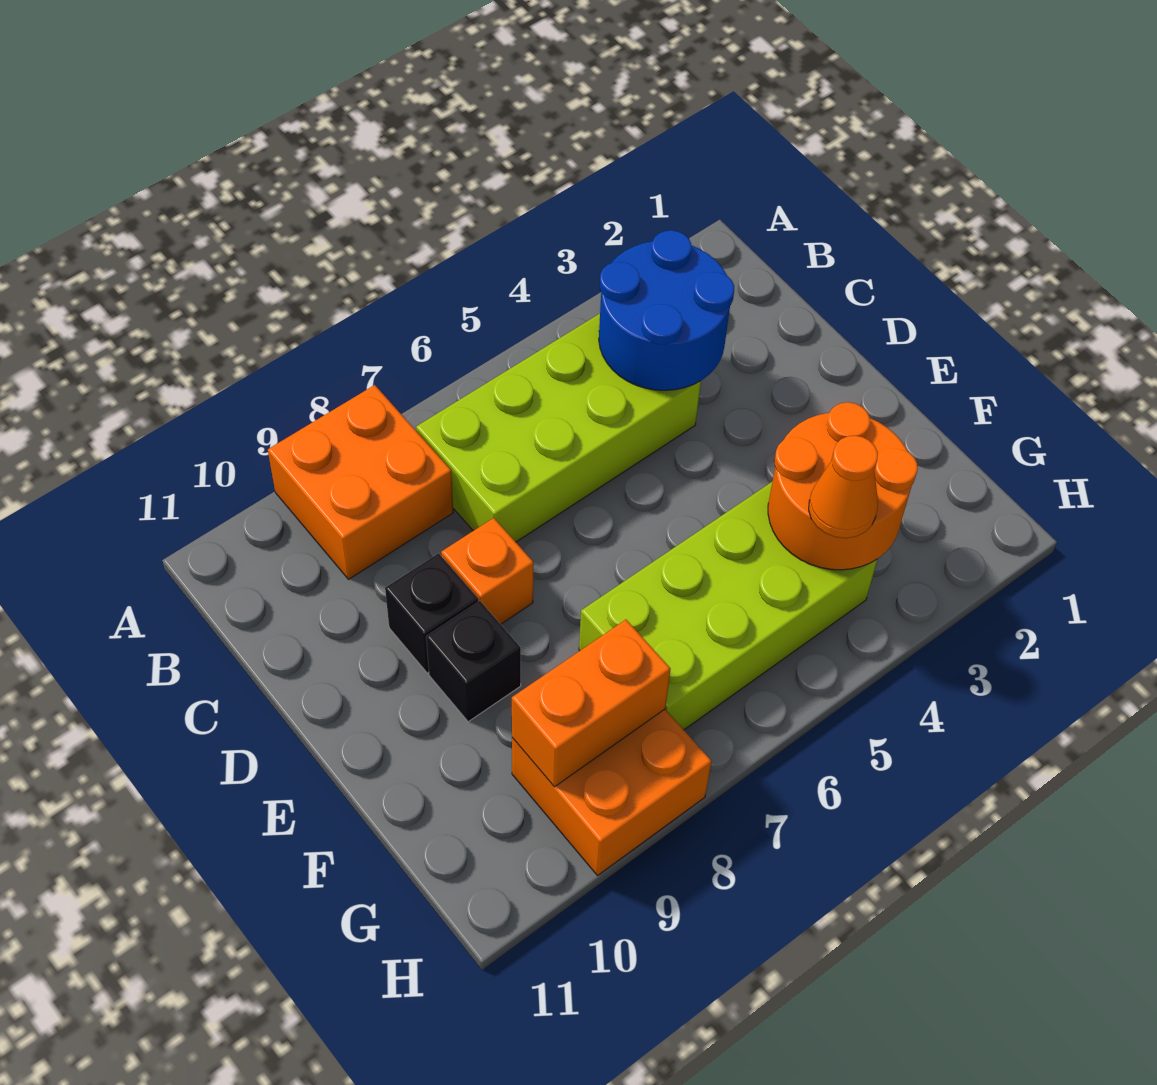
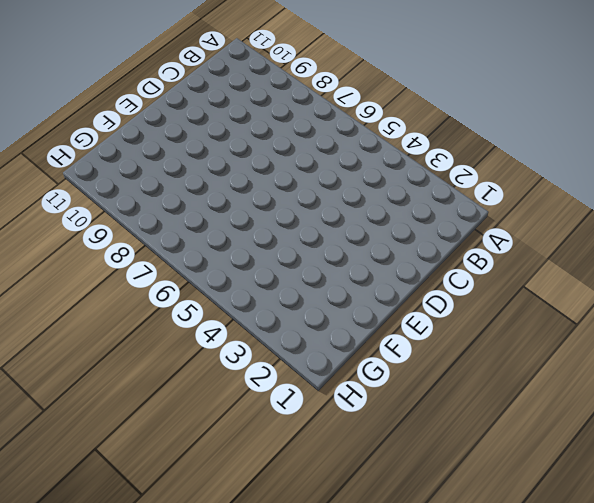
none -> orange brick A8:B9 level 1
none -> lime brick B4:C7 level 1

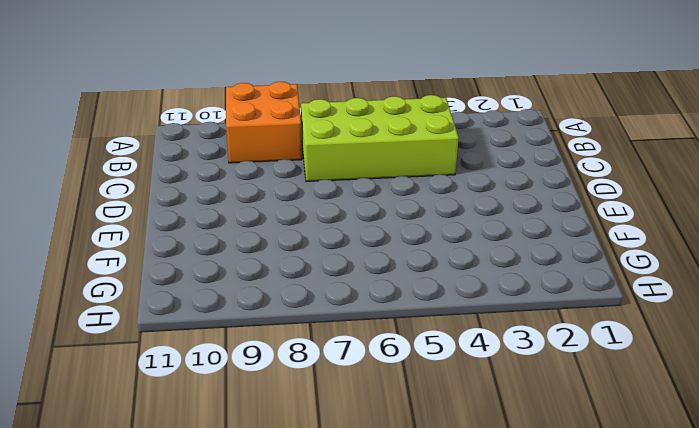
none -> orange brick D8 level 1
none -> black brick D9 level 1

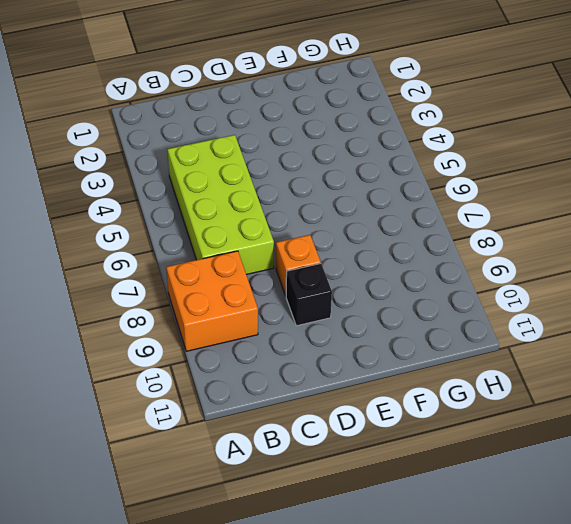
none -> black brick E9 level 1
none -> lime brick F4:G7 level 1

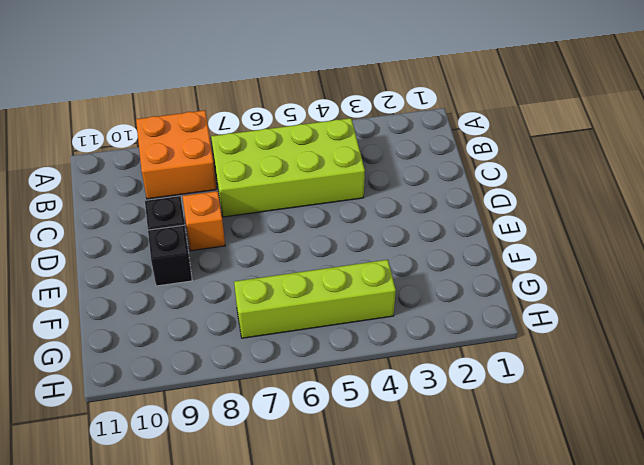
lime brick G4:G7 level 1 -> lime brick F4:G7 level 1
none -> orange brick G8:H9 level 1
none -> blue round brick B3:C4 level 2

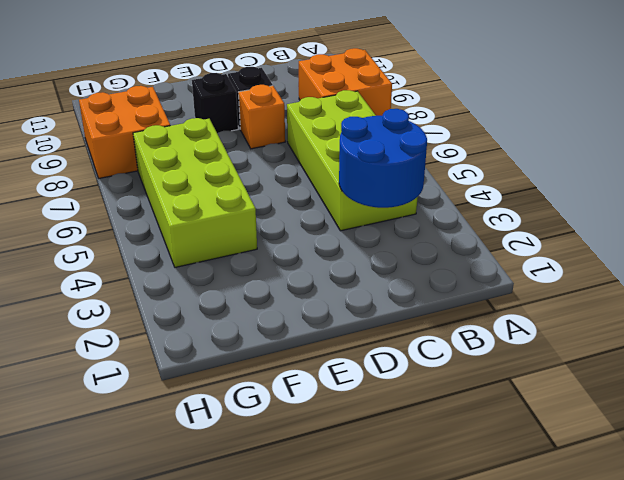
none -> orange round brick F3:G4 level 2
none -> orange brick G8:G9 level 2

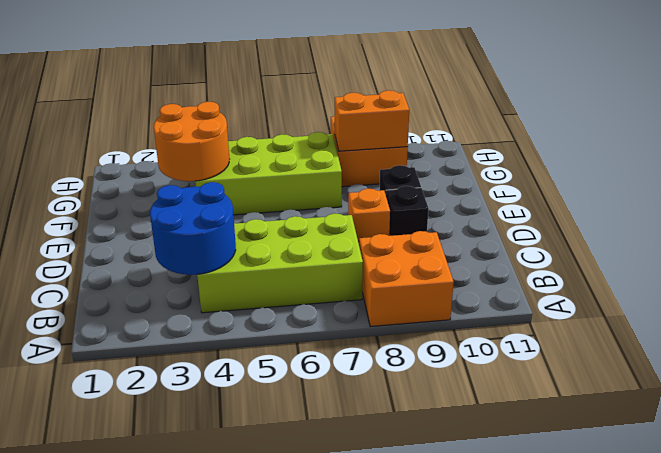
none -> orange cone G4 level 3

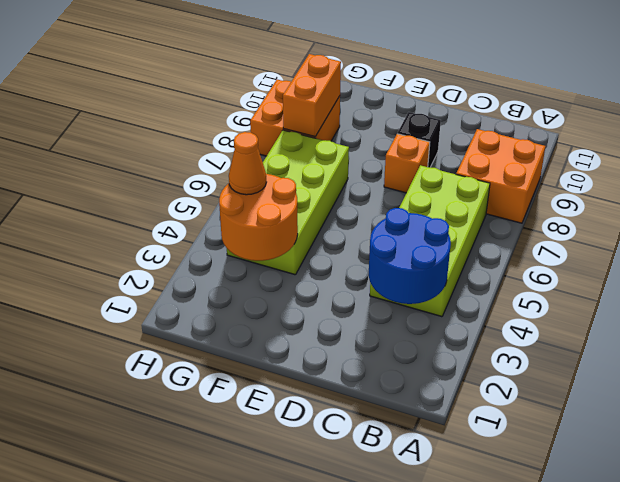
none -> black brick E9 level 1

